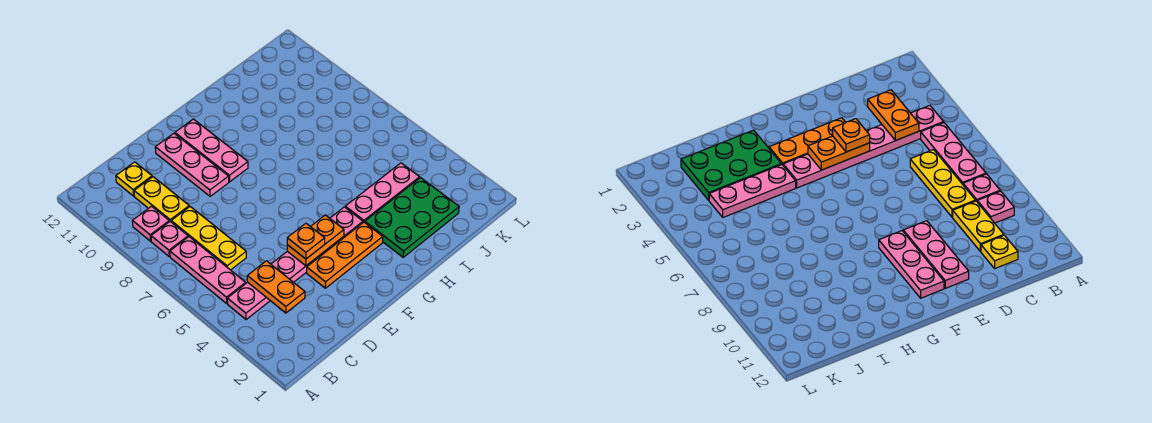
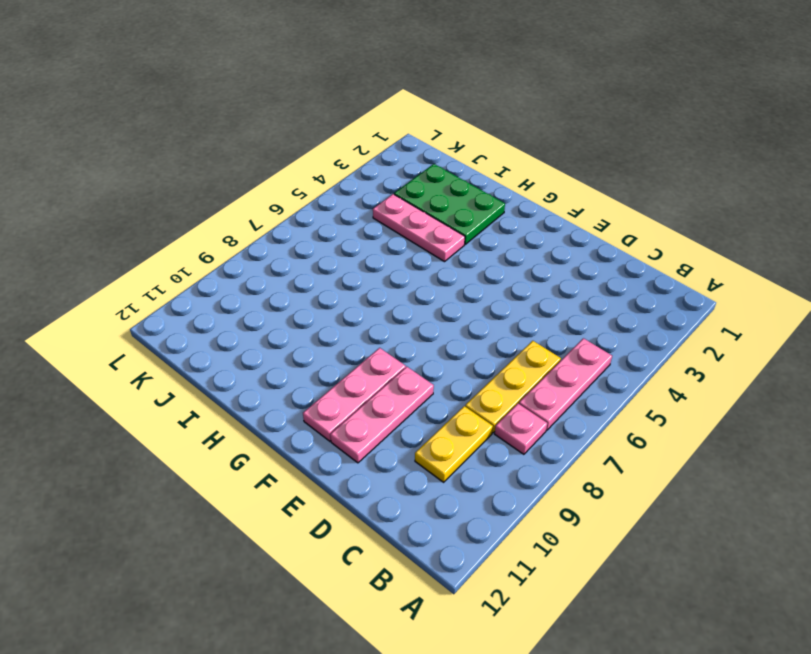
none -> pink plate B4:G4 level 1
none -> pink plate B9 level 1
none -> yellow plate C11 level 1

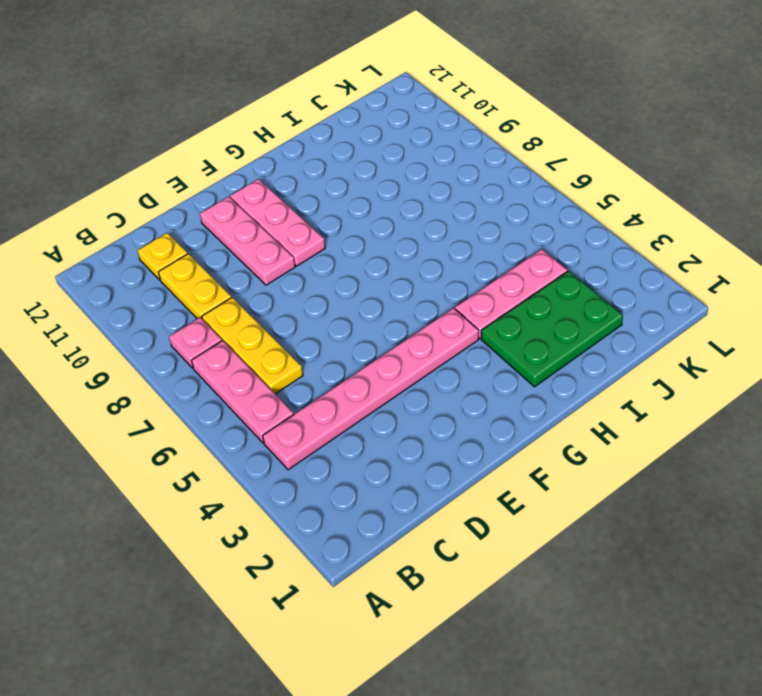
none -> pink plate B9 level 1
none -> orange plate E3:G3 level 1
none -> orange plate C3:C4 level 2

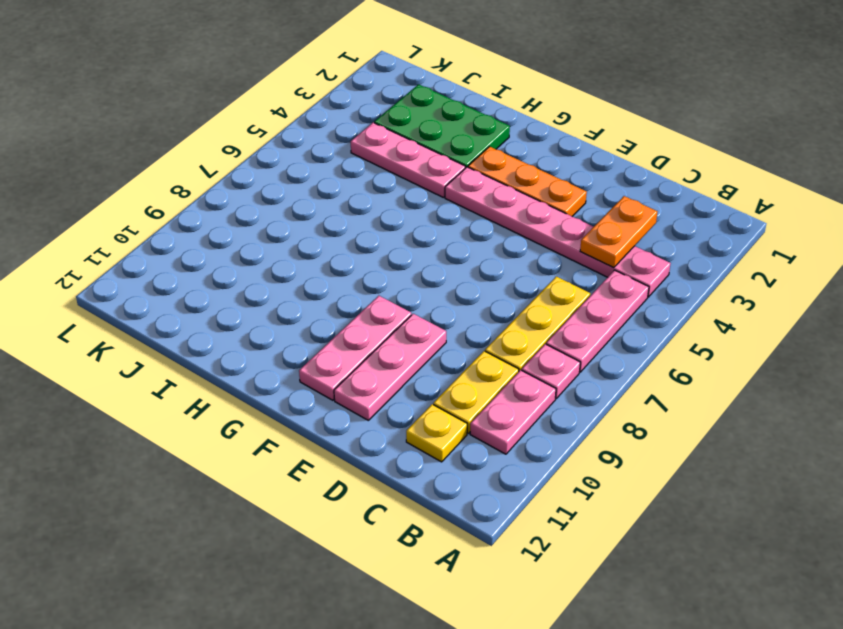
pink plate B9:B10 level 1 -> pink plate B9 level 1
none -> orange plate E4:F4 level 2
none -> orange plate E4 level 3

